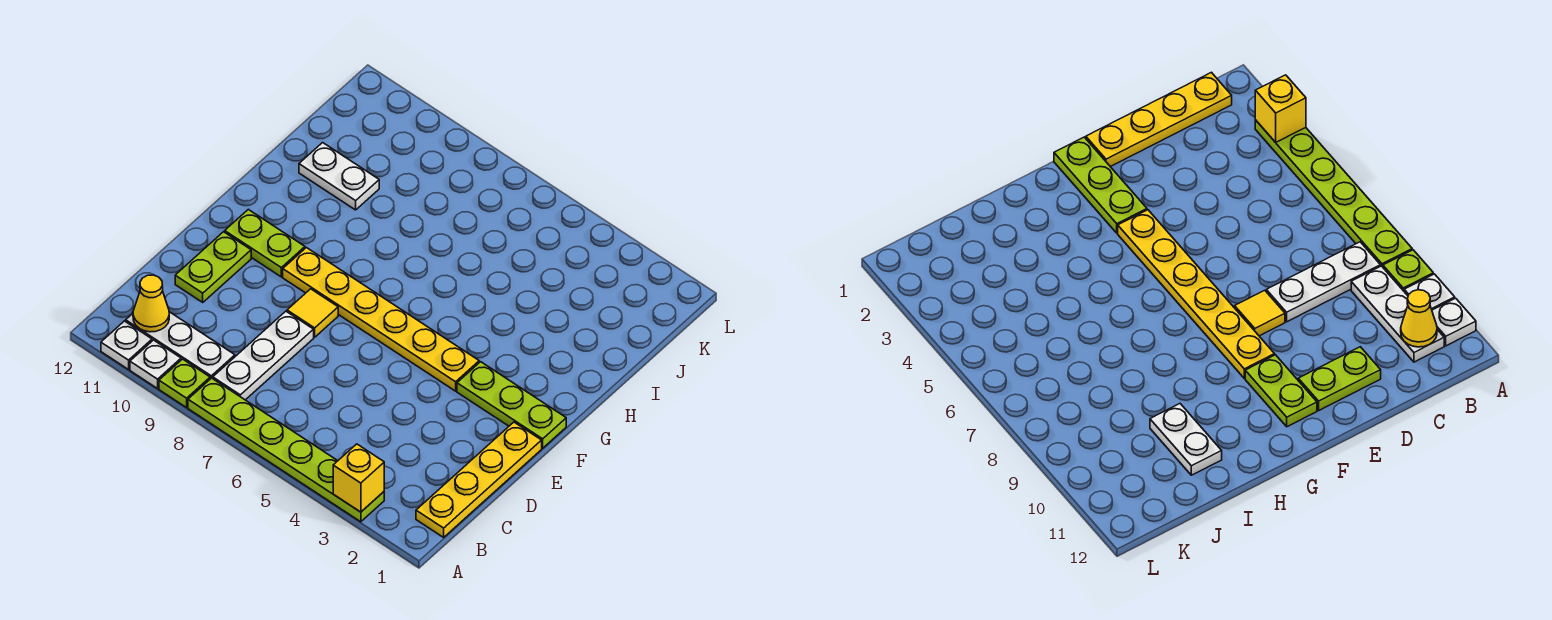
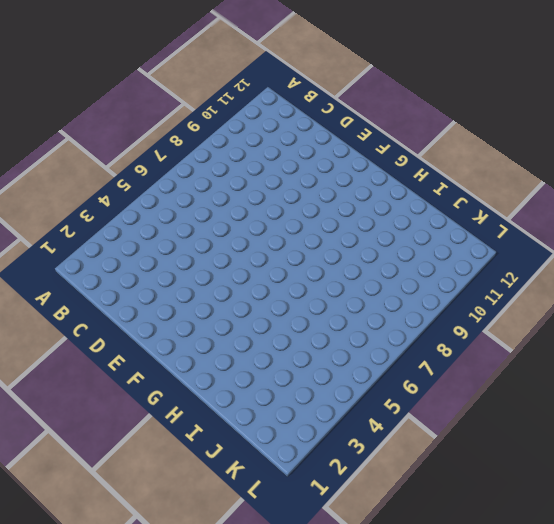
none -> lime plate A3:A8 level 1
none -> lime plate A9 level 1
none -> white plate A10 level 1

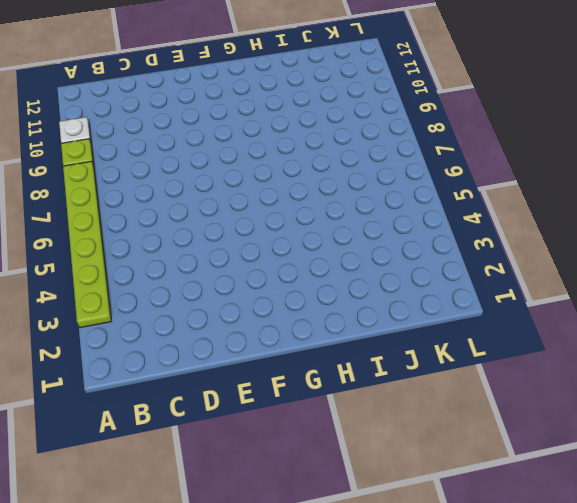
none -> white plate A11 level 1
none -> yellow plate B1:E1 level 1
none -> white plate B8:D8 level 1

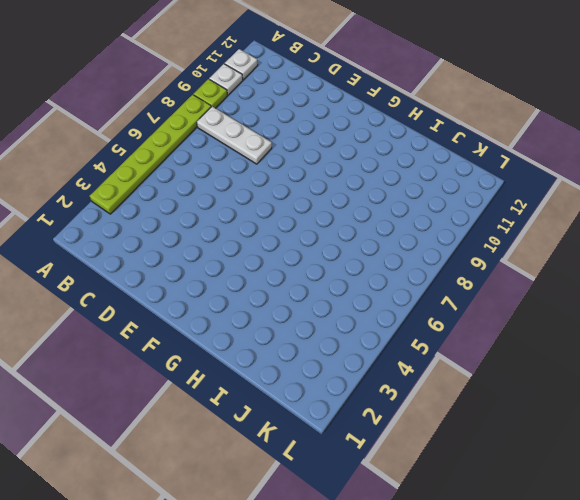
none -> yellow plate B1:E1 level 1
none -> white plate B9:B11 level 1
none -> lime plate D11:E11 level 1

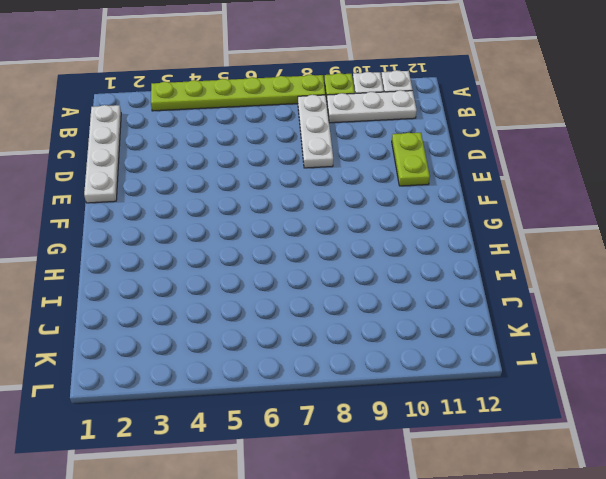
white plate B1:E1 level 1 -> yellow plate B1:E1 level 1
none -> yellow tile E8 level 1
none -> lime plate F1:F3 level 1
none -> yellow plate F4:F9 level 1

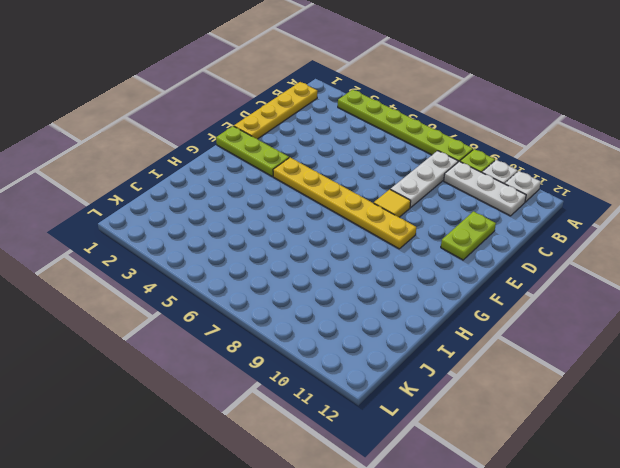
none -> lime plate F10:F11 level 1
none -> white plate I10:I11 level 1
none -> yellow brick A3 level 2

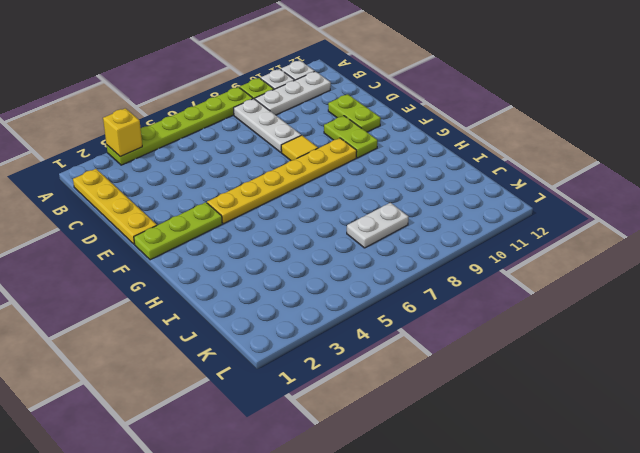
lime plate E10:F10 level 1 -> lime plate F10:F11 level 1
white plate J7:J8 level 1 -> white plate I10:I11 level 1
none -> yellow cone B11 level 2

